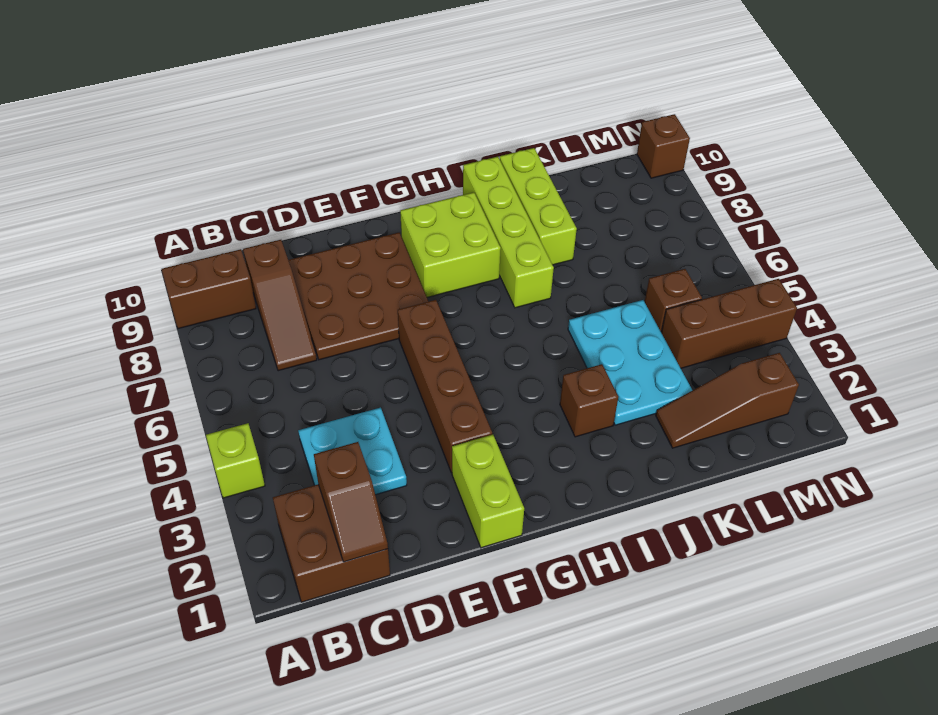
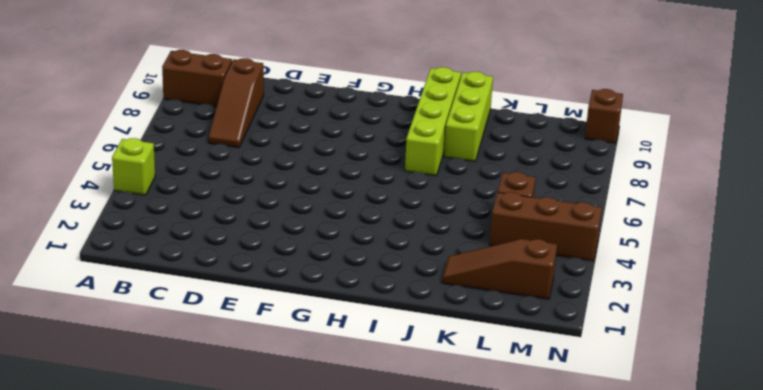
none -> brown brick B1:C2 level 1
none -> cyan plate C3:D4 level 1
none -> brown plate D7:F9 level 1

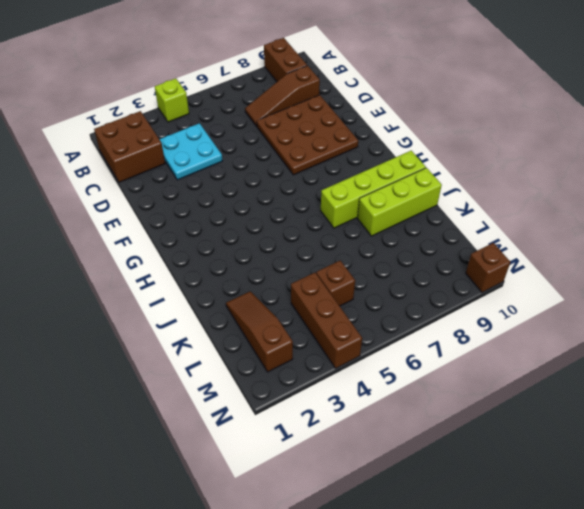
none -> lime brick F1:F2 level 1
none -> brown brick F3:F6 level 1
none -> lime brick G8:H9 level 1

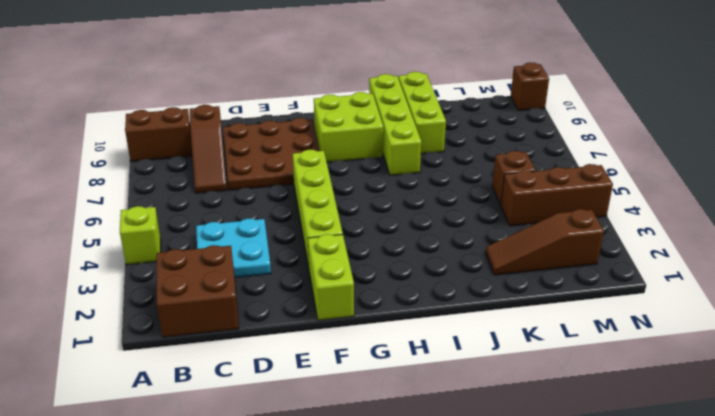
lime brick F3:F6 level 1 -> brown brick F3:F6 level 1
none -> brown brick I3 level 1
none -> cyan plate J3:K5 level 1
none -> brown slope C1:C2 level 2 top 2

